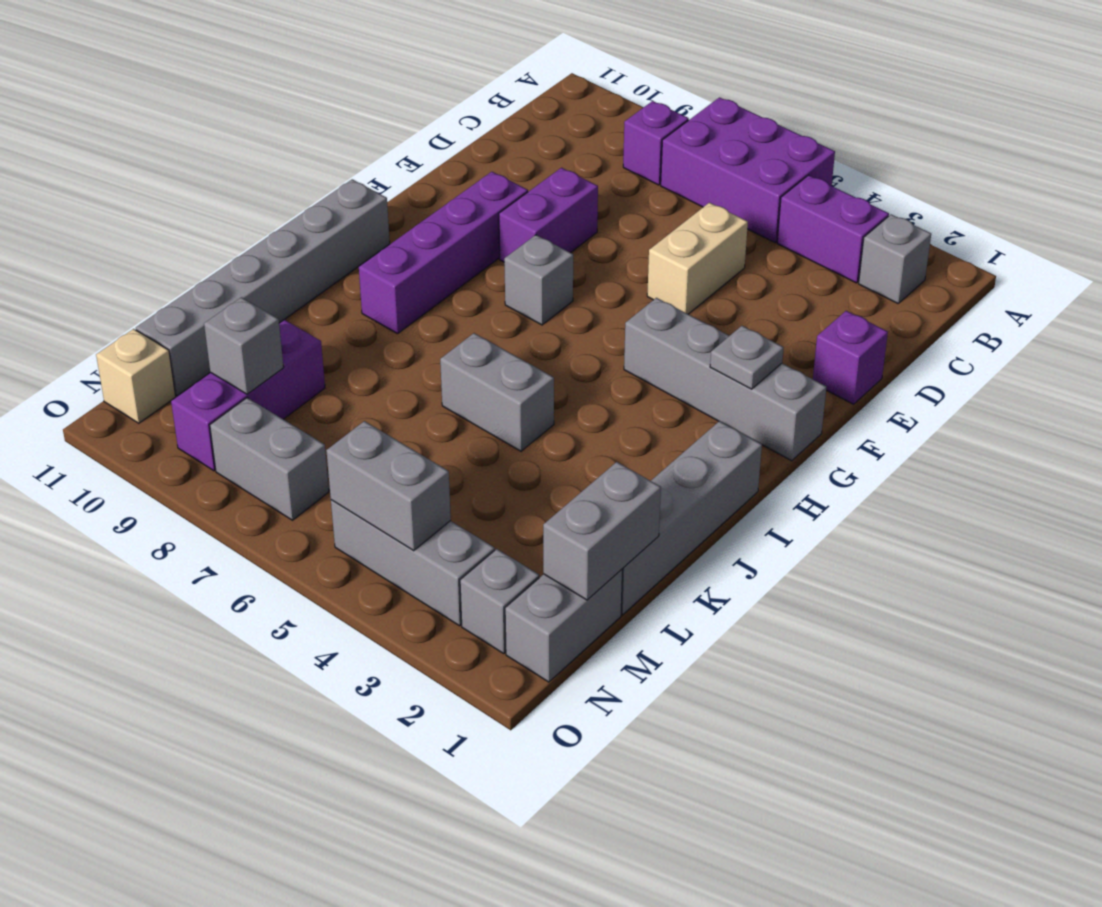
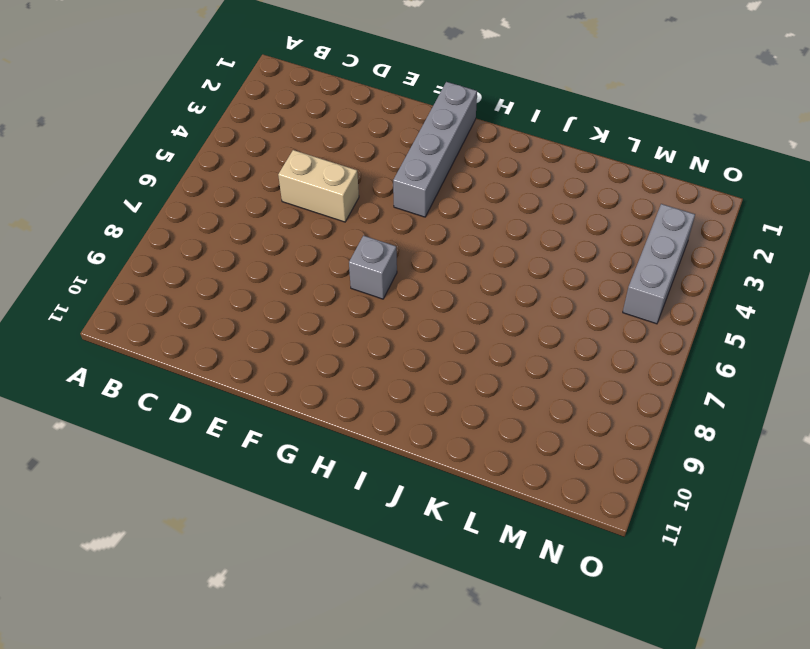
none -> purple brick A5:B7 level 1
none -> grey brick B2 level 1
none -> purple brick B3:B4 level 1

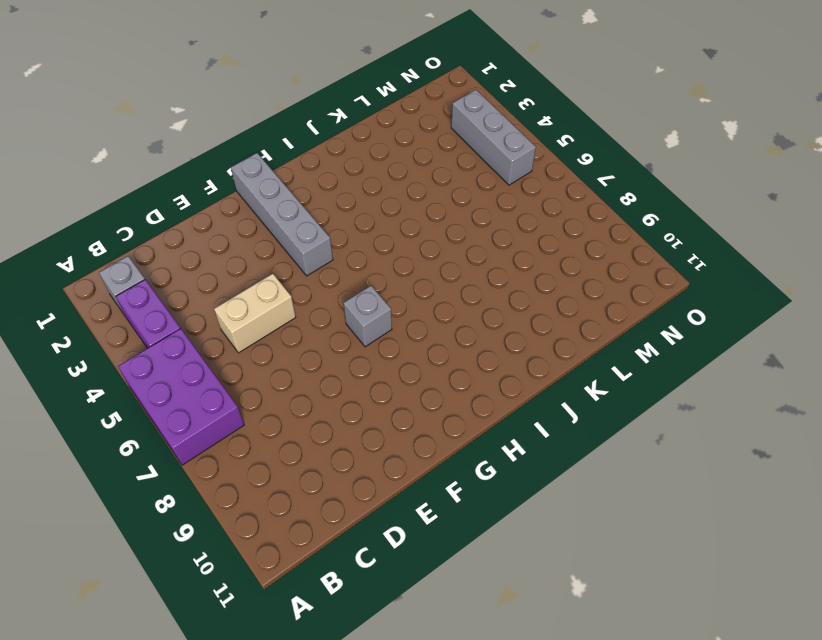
none -> purple brick B8 level 1
none -> purple brick E1 level 1
none -> purple brick E8:F8 level 1

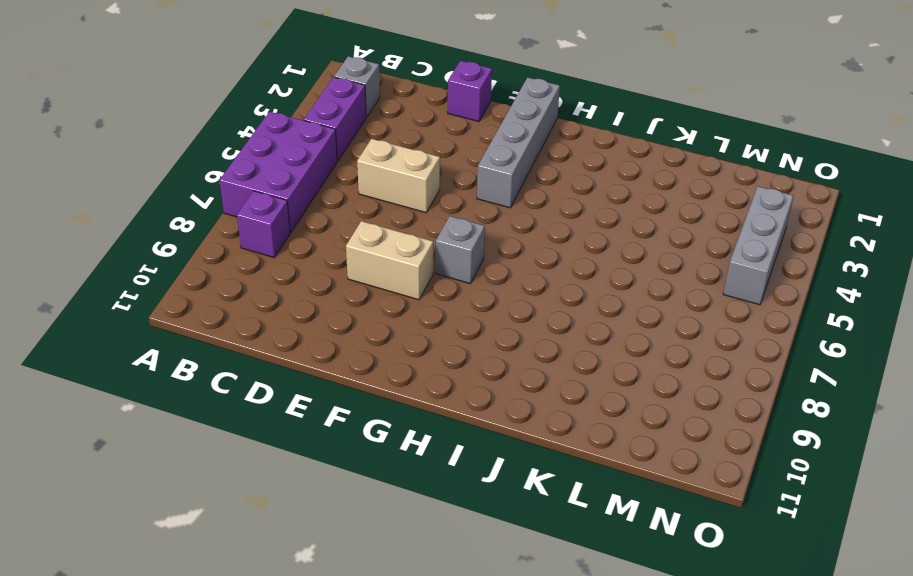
tan brick E8:F8 level 1 -> purple brick E8:F8 level 1
none -> purple brick F9:I9 level 1
none -> grey brick H11:M11 level 1
none -> grey brick I1:L1 level 1

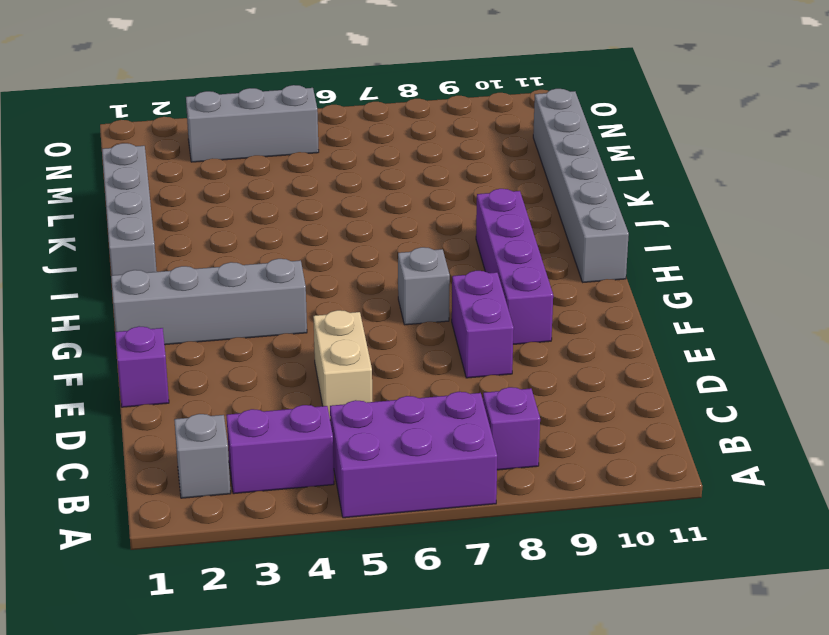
none -> grey brick J5:J6 level 1
none -> purple brick L9:N9 level 1
none -> grey brick M1:N1 level 1

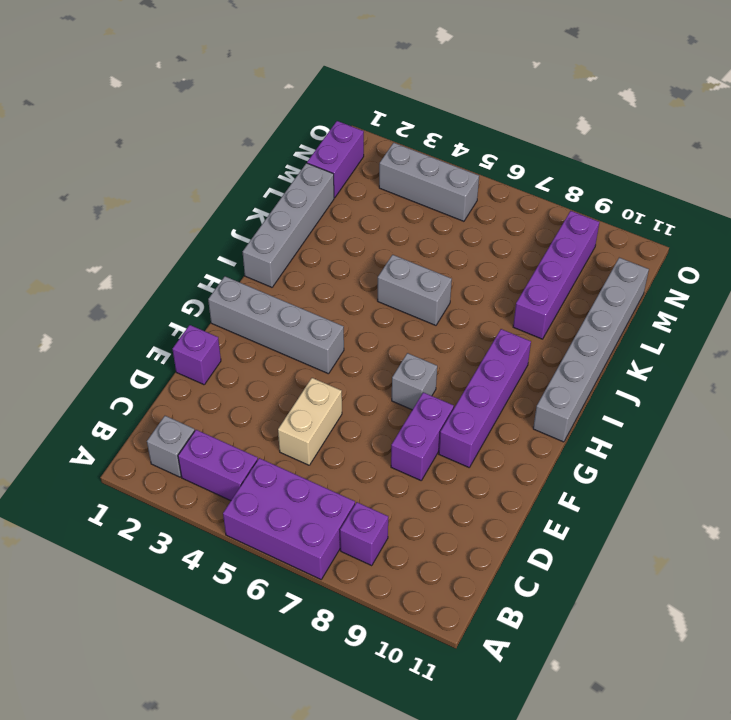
purple brick K9:N9 level 1 -> purple brick L9:N9 level 1
purple brick M1:N1 level 1 -> grey brick M1:N1 level 1
none -> grey brick N2 level 1
none -> grey brick N7:N8 level 1
none -> tan brick N11 level 1

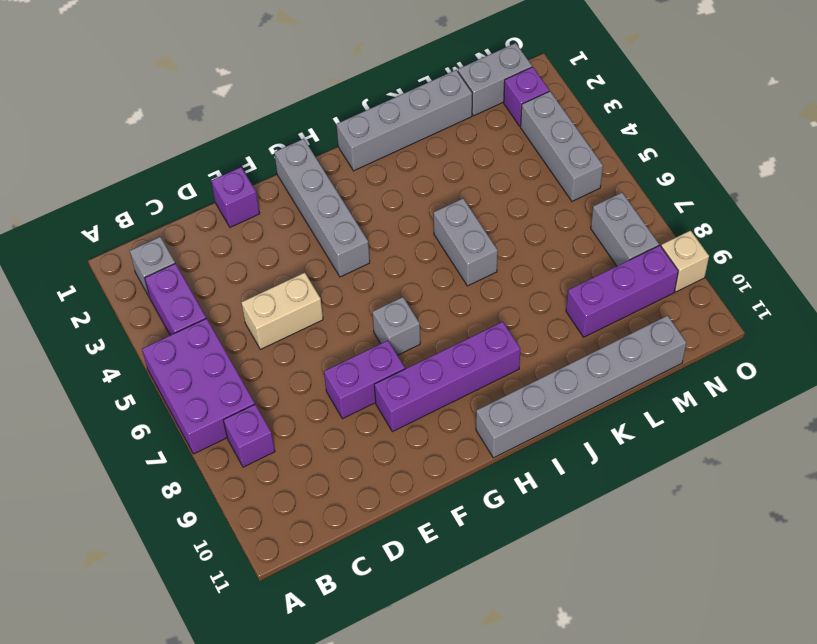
purple brick N2 level 1 -> grey brick N2 level 1
tan brick O9 level 1 -> tan brick N11 level 1
none -> grey plate G2 level 2
none -> grey brick L1:M1 level 2
none -> grey brick M9 level 2

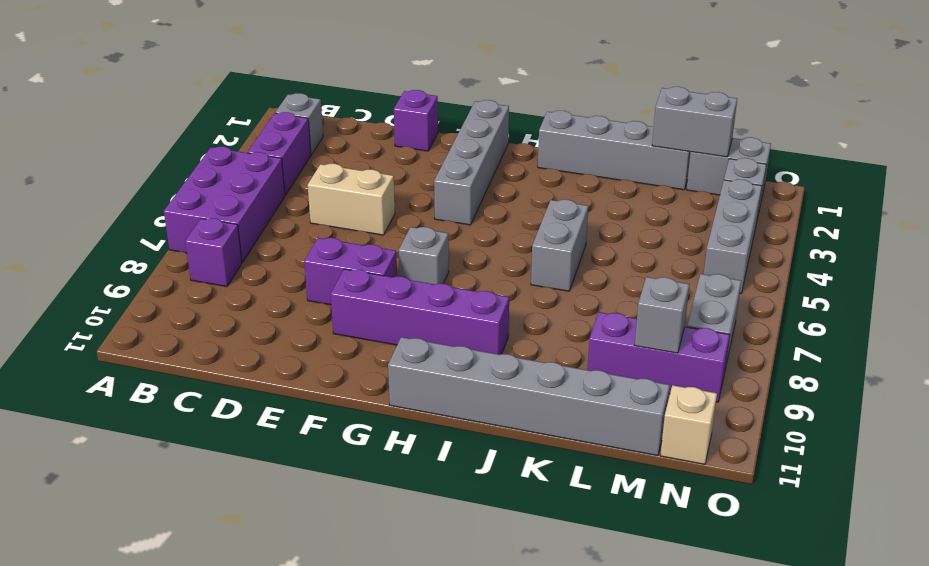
none -> grey plate G2 level 2
none -> grey brick N4:N5 level 2

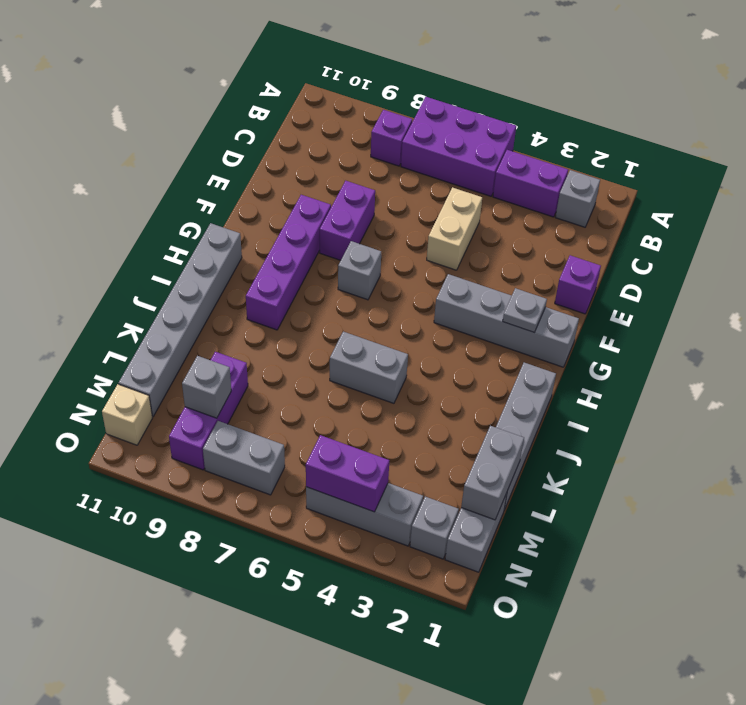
purple brick N4:N5 level 2 -> grey brick N4:N5 level 2

